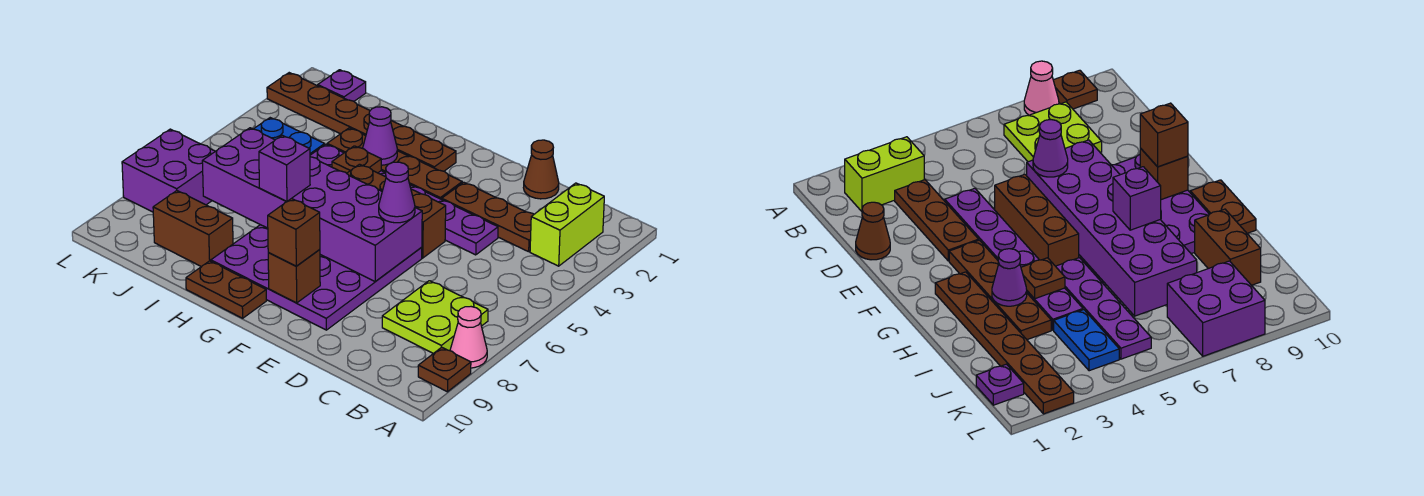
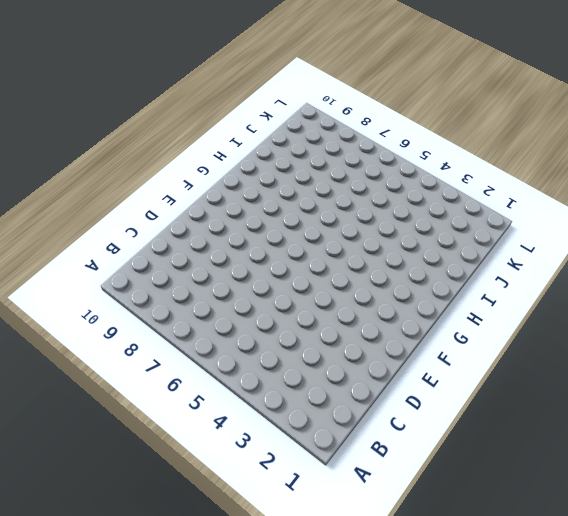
none -> pink cone A8 level 1
none -> brown plate A9 level 1
none -> lime brick B2:B3 level 1

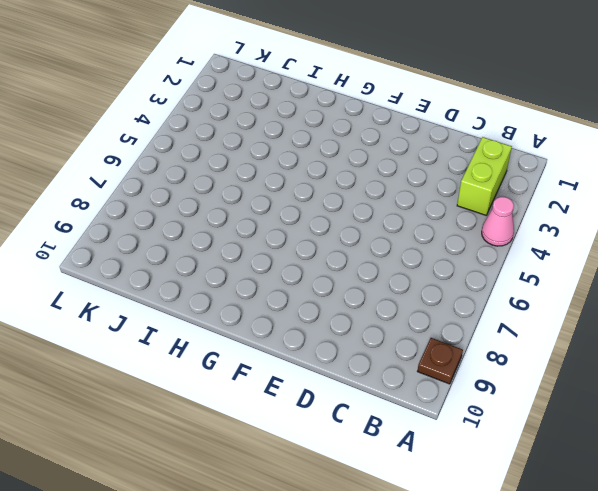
pink cone A4 level 1 -> pink cone A8 level 1
none -> lime plate B7:C8 level 1
none -> brown plate C3:E3 level 1
none -> brown cone D1 level 1

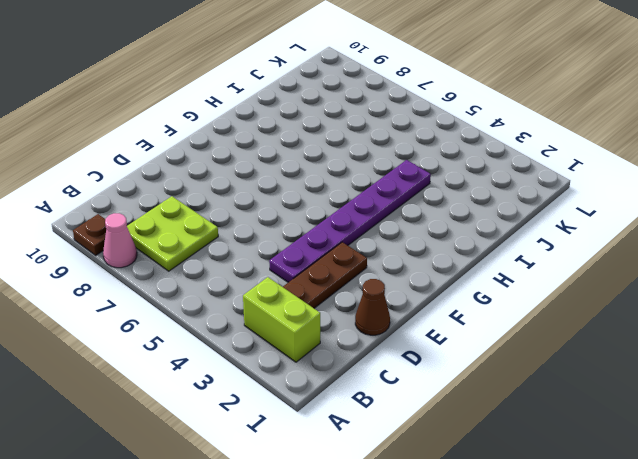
none -> brown brick E5:G5 level 1
none -> purple plate E6:H9 level 1
none -> brown plate F3:I3 level 1

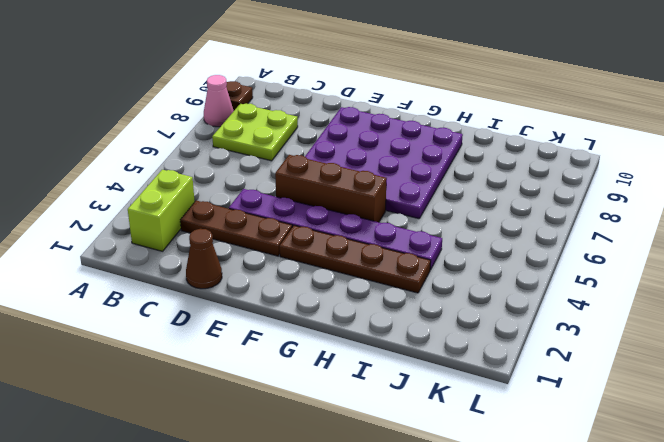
none -> brown plate G2:L2 level 1
none -> brown plate G10:H10 level 1
none -> purple plate H5:K5 level 1

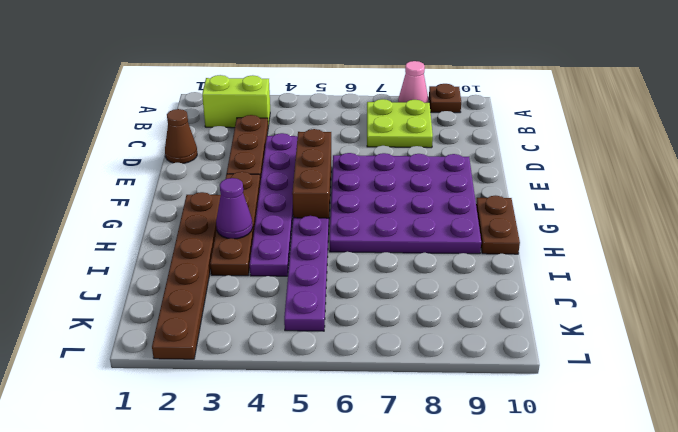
none -> brown brick I9:J9 level 1
none -> blue plate J4:K4 level 1
none -> purple plate K1 level 1

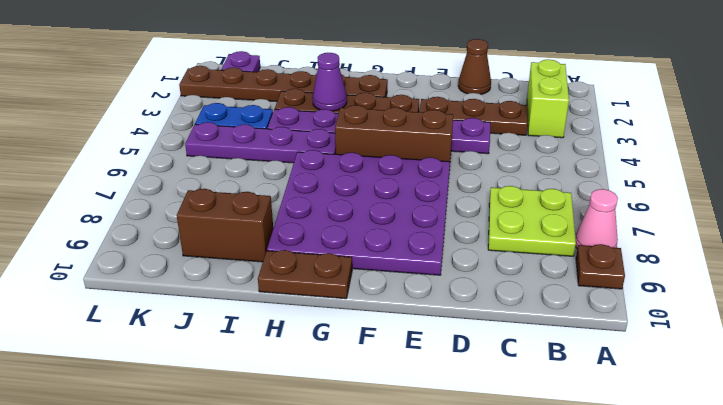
none -> purple brick K7:L8 level 1
none -> purple brick E6:J7 level 2
none -> brown brick F9 level 2

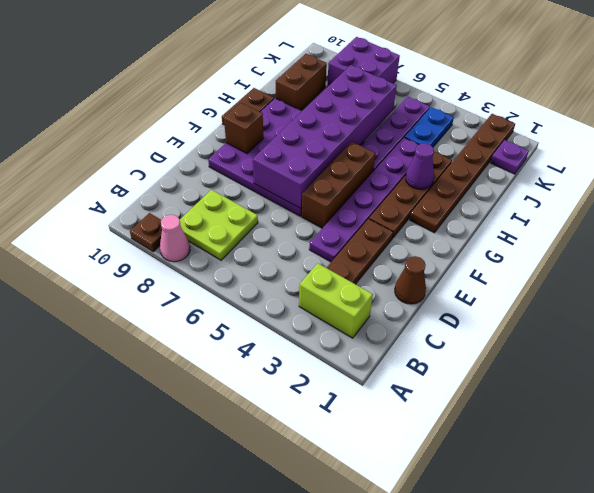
none -> brown plate H4 level 2
none -> purple cone E6 level 3
none -> brown brick F9 level 3

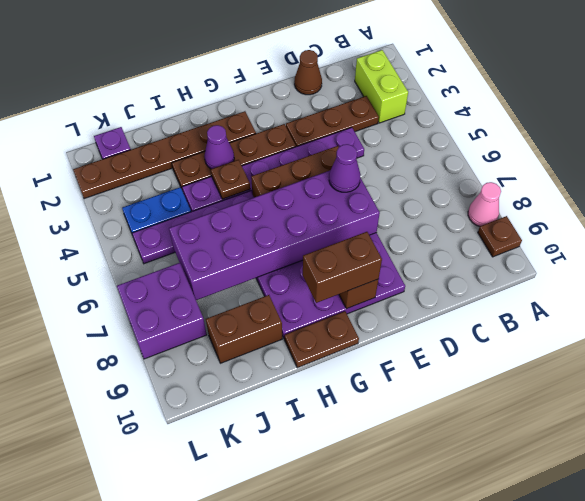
brown brick F9:G9 level 3 -> brown brick F9 level 3
none -> lime plate B7:C8 level 1
none -> purple brick H7 level 3

